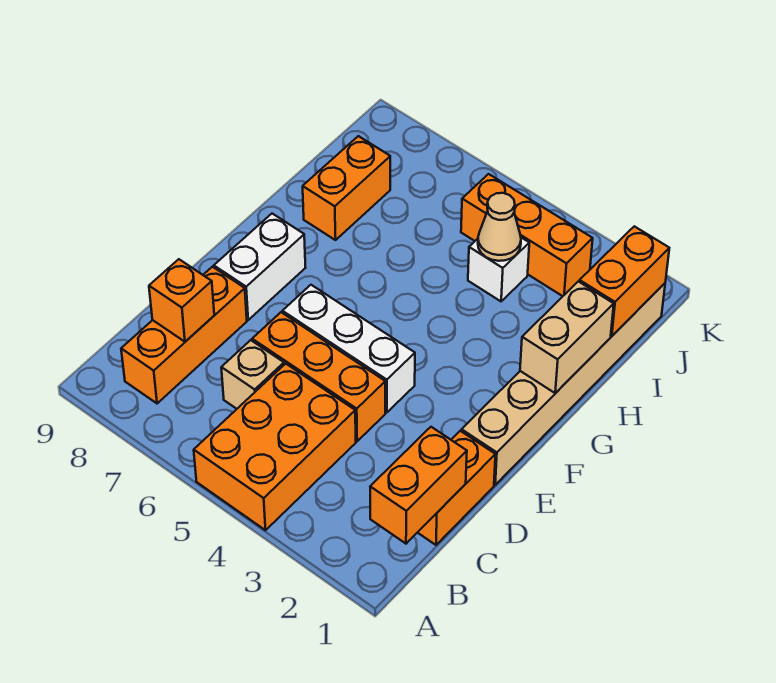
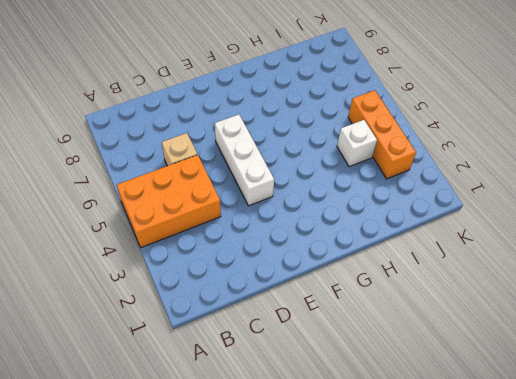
none -> orange brick B8:D8 level 1
none -> orange brick C1:D1 level 1
none -> orange brick D4:D6 level 1

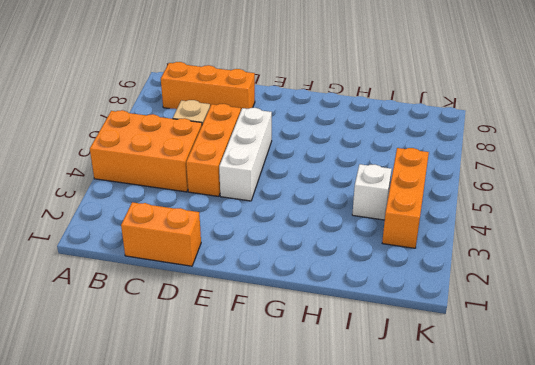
none -> tan brick E1:J1 level 1
none -> white brick E8:F8 level 1
none -> orange brick H8:I8 level 1

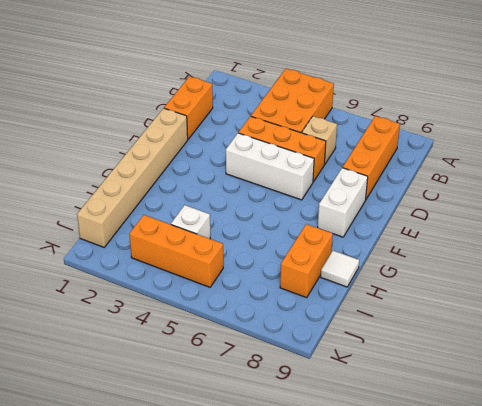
white tile H9 level 1 -> none
none -> orange brick B1:C1 level 2
none -> orange brick C8 level 2
none -> tan brick G1:H1 level 2

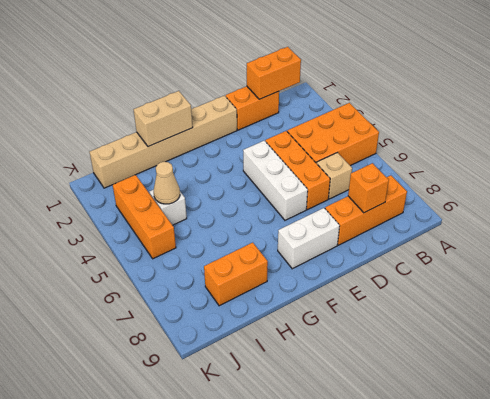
none -> orange brick I1:J1 level 2

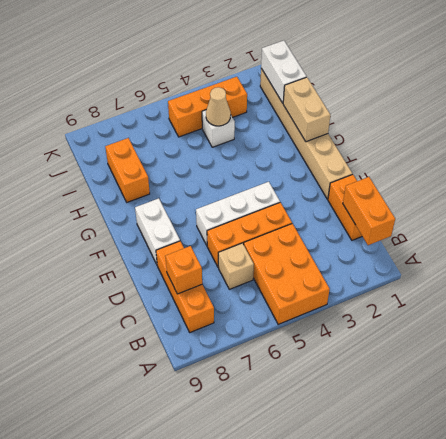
white brick I1:J1 level 2 -> orange brick I1:J1 level 2

